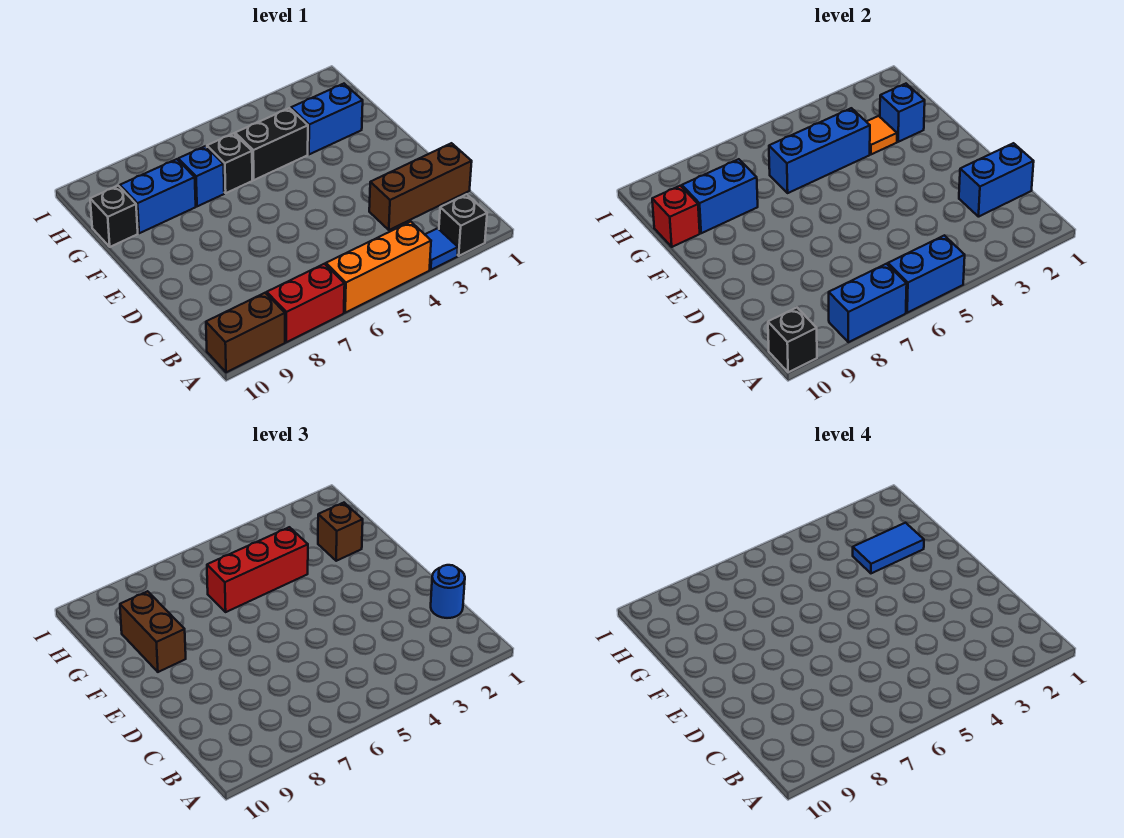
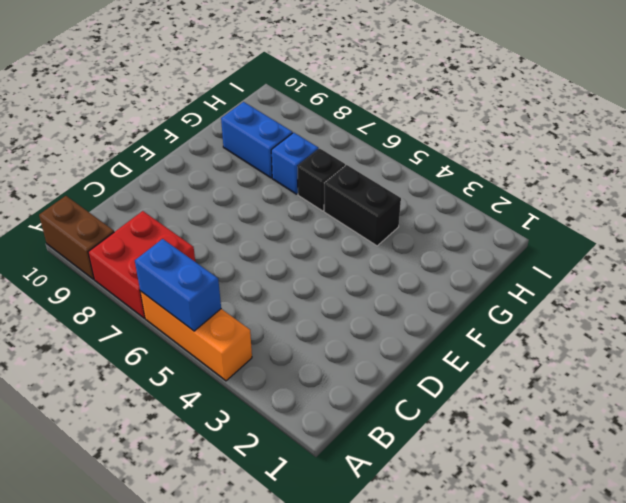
red brick A7:B8 level 1 -> red brick A7:A8 level 1
none -> black brick A2 level 1
none -> blue tile A3 level 1
none -> brown brick C1:C3 level 1

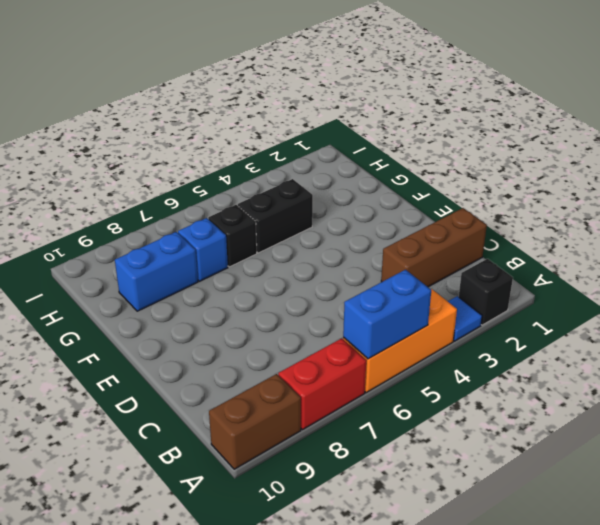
none -> blue brick G2:G3 level 1
none -> black brick G10 level 1
none -> blue brick A7:A8 level 2

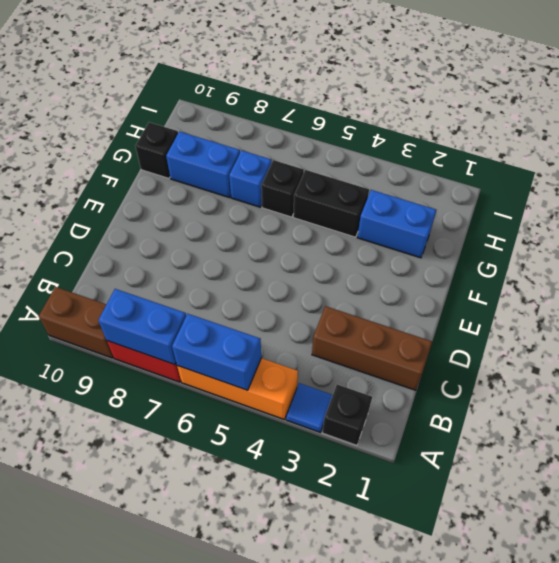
none -> black brick A10 level 2
none -> blue brick C1:C2 level 2
none -> blue brick G2 level 2

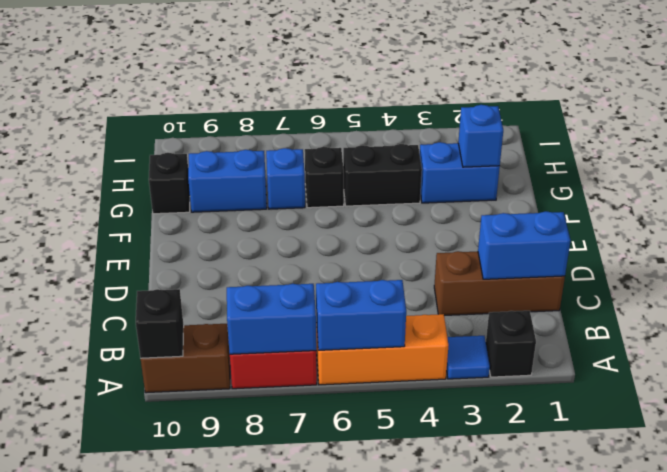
none -> orange tile G3 level 2
none -> blue brick G4:G6 level 2
none -> blue brick G8:G9 level 2

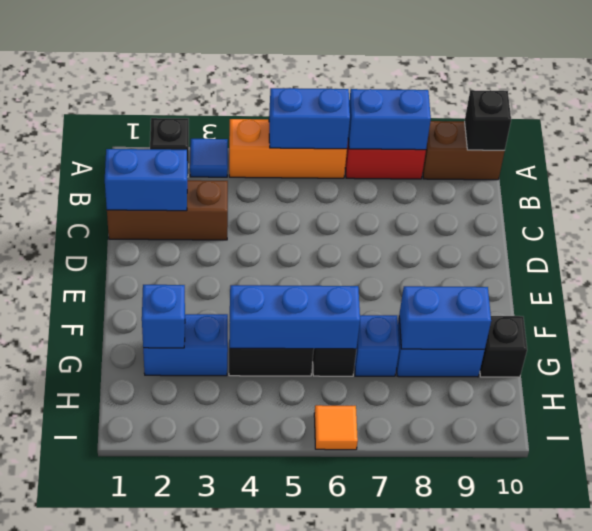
orange tile I6 level 1 -> orange tile G3 level 2
none -> red brick G10 level 2
none -> blue round brick C1 level 3
none -> brown brick F9:G9 level 3

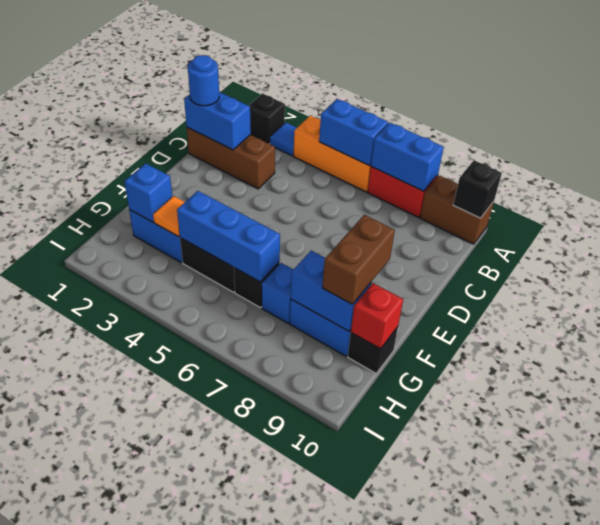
none -> brown brick G2 level 3
none -> red brick G4:G6 level 3
none -> blue tile G2:G3 level 4

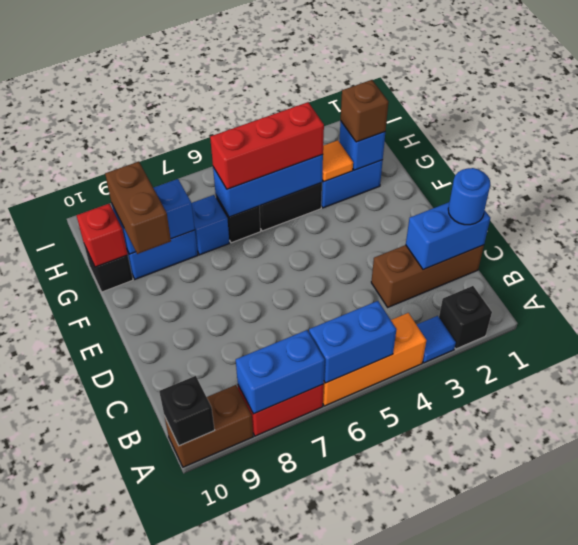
none -> blue tile G2:G3 level 4

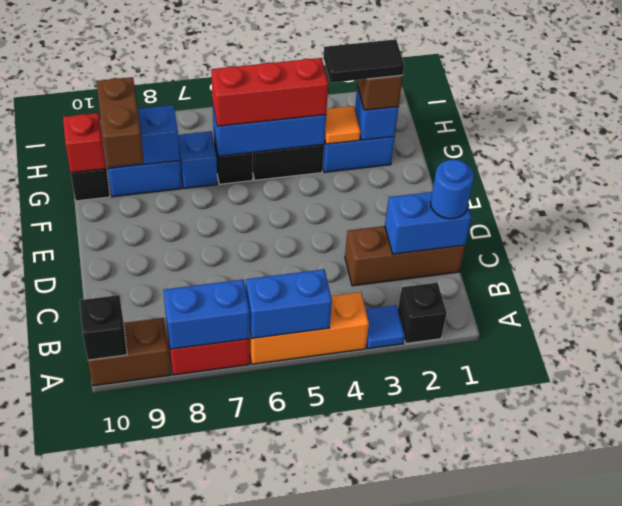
black tile G2:G3 level 4 -> blue tile G2:G3 level 4

